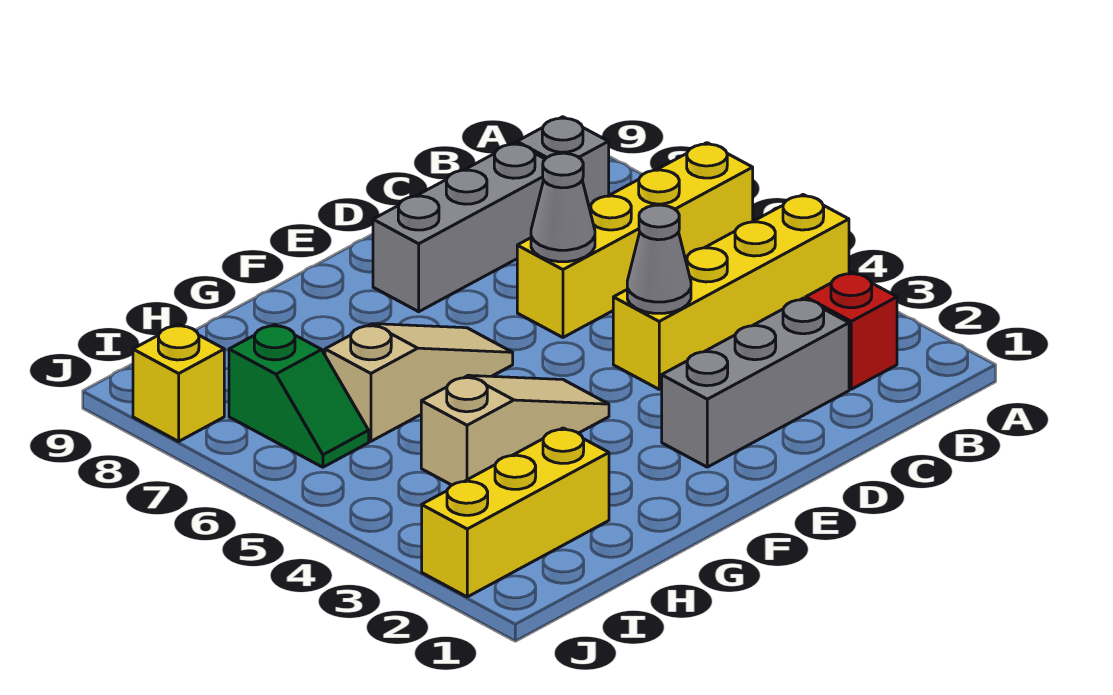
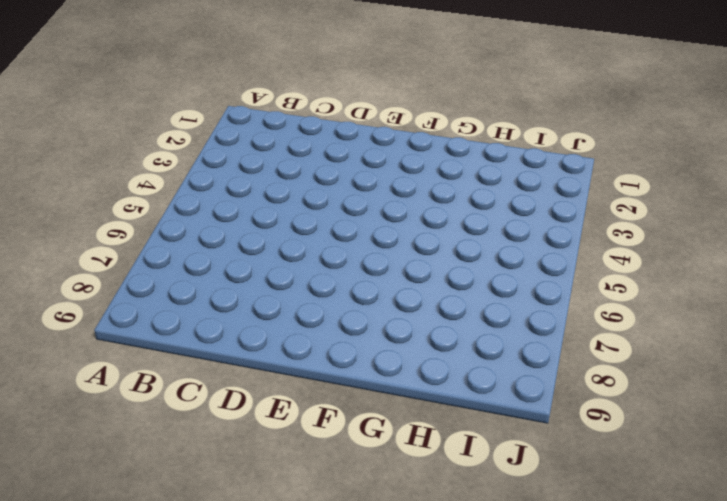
none -> yellow brick A4:D4 level 1
none -> yellow brick A6:D6 level 1
none -> red brick B2 level 1

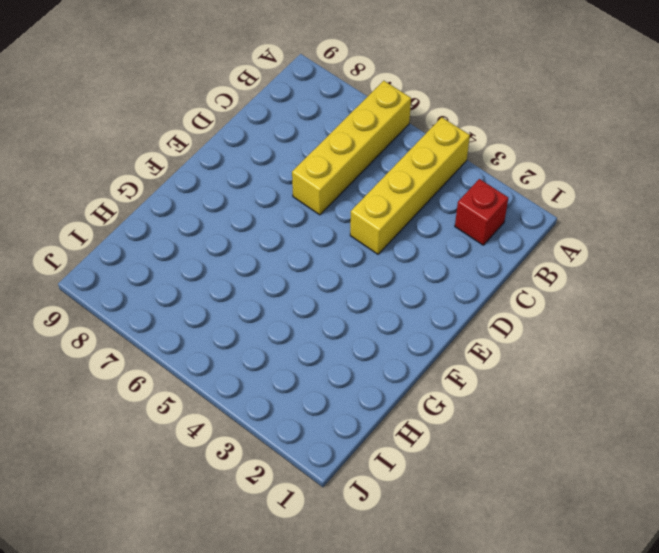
none -> grey brick B8 level 1
none -> grey brick C2:E2 level 1
none -> grey brick C8:E8 level 1

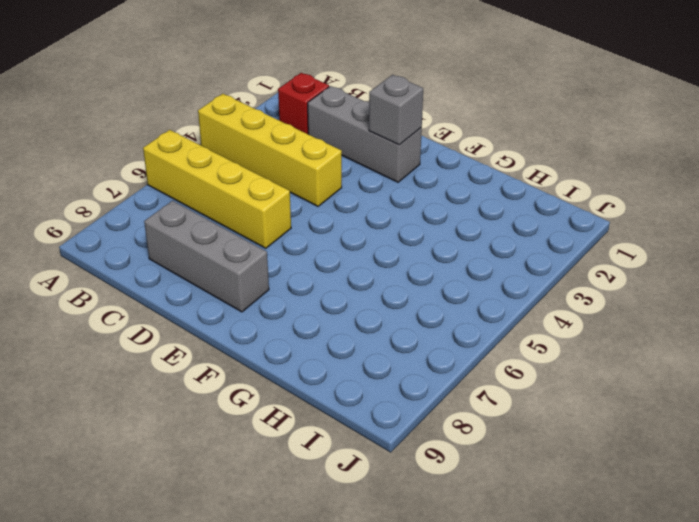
grey brick E2 level 2 -> grey brick B8 level 1
none -> tan slope F4:H4 level 1 top H
none -> tan slope F6:H6 level 1 top H
none -> yellow brick H2:J2 level 1

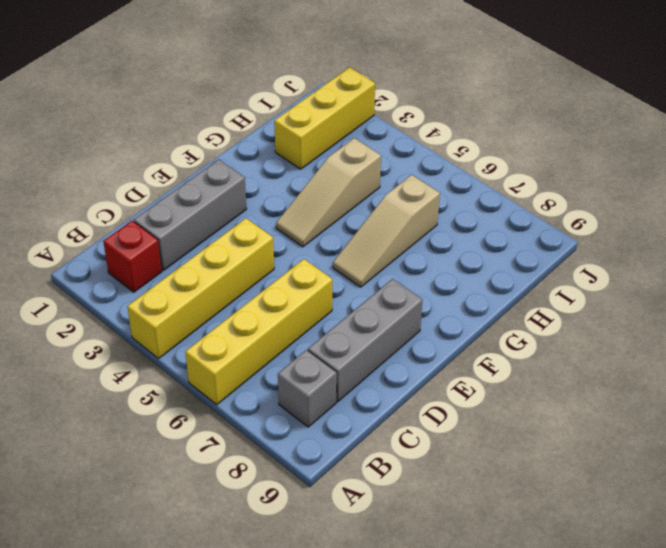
none -> green slope I6:I7 level 1 top 7
none -> yellow brick J8 level 1
none -> grey cone D4 level 2

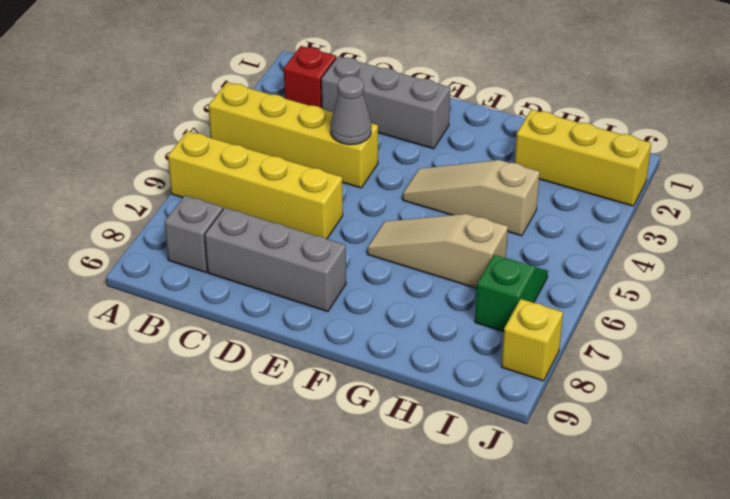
none -> grey cone D6 level 2

